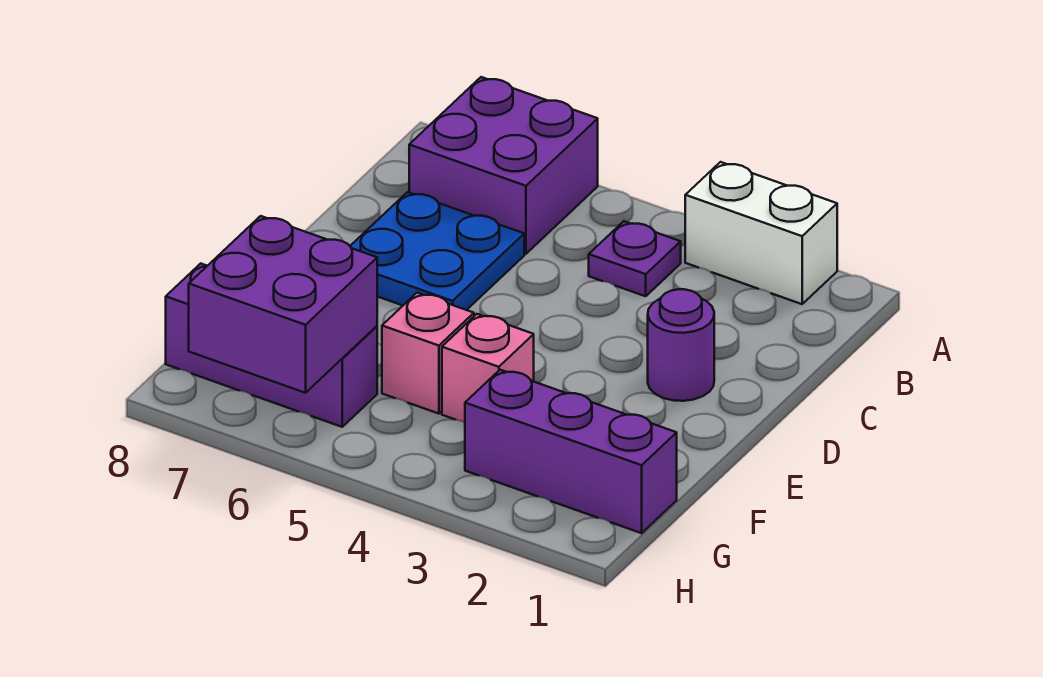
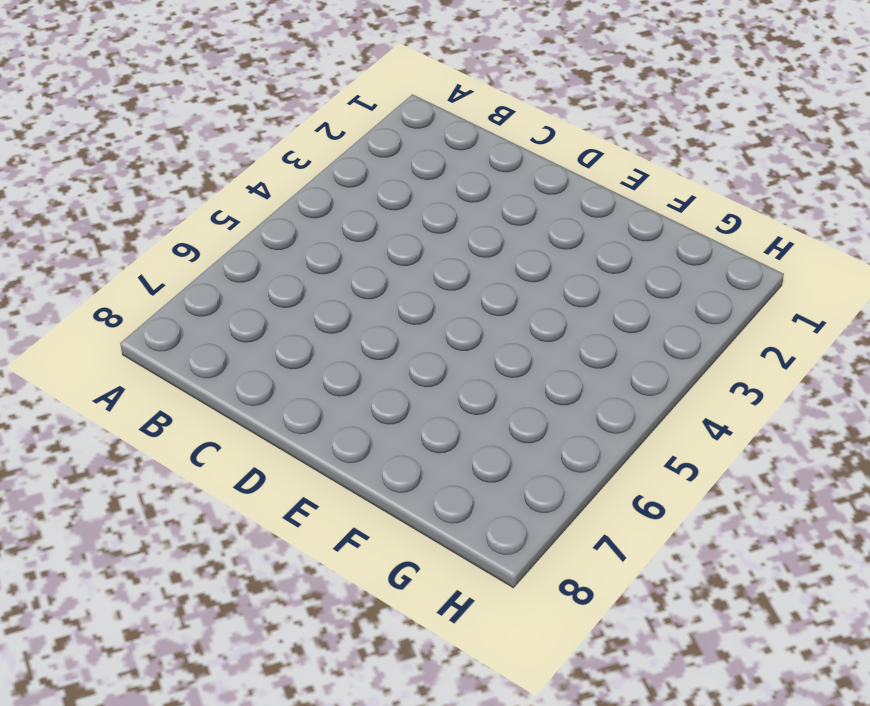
none -> white brick A2:A3 level 1
none -> purple brick A6:B7 level 1

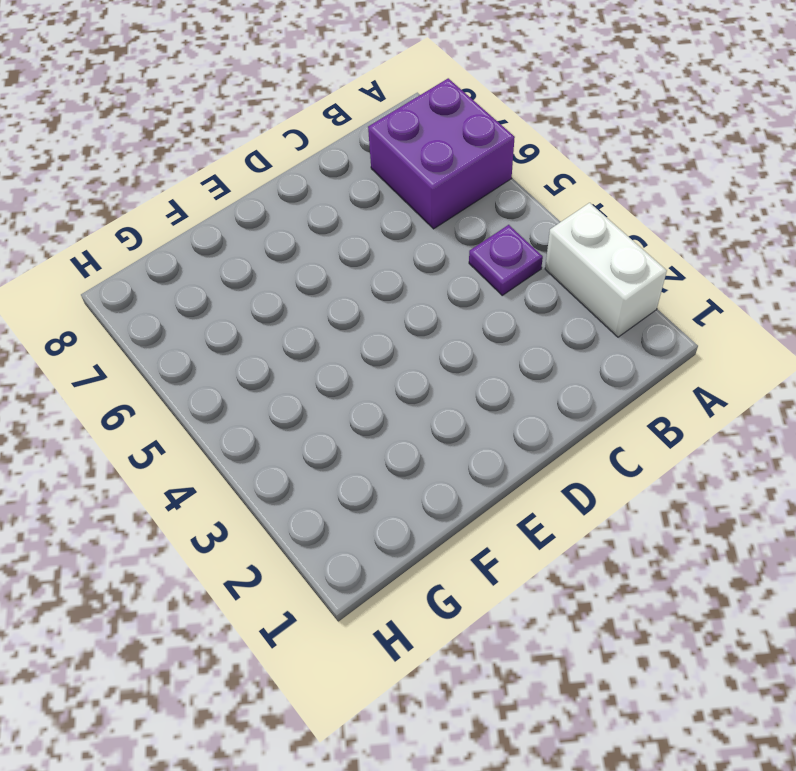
none -> blue plate C6:D7 level 1
none -> purple round brick D2 level 1

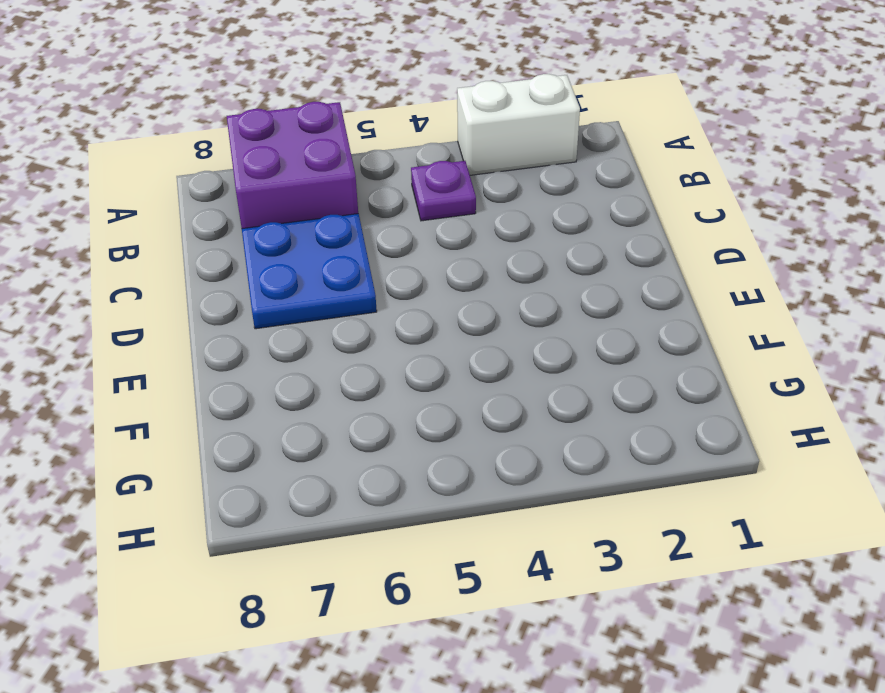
none -> purple round brick D2 level 1
none -> pink brick F4 level 1

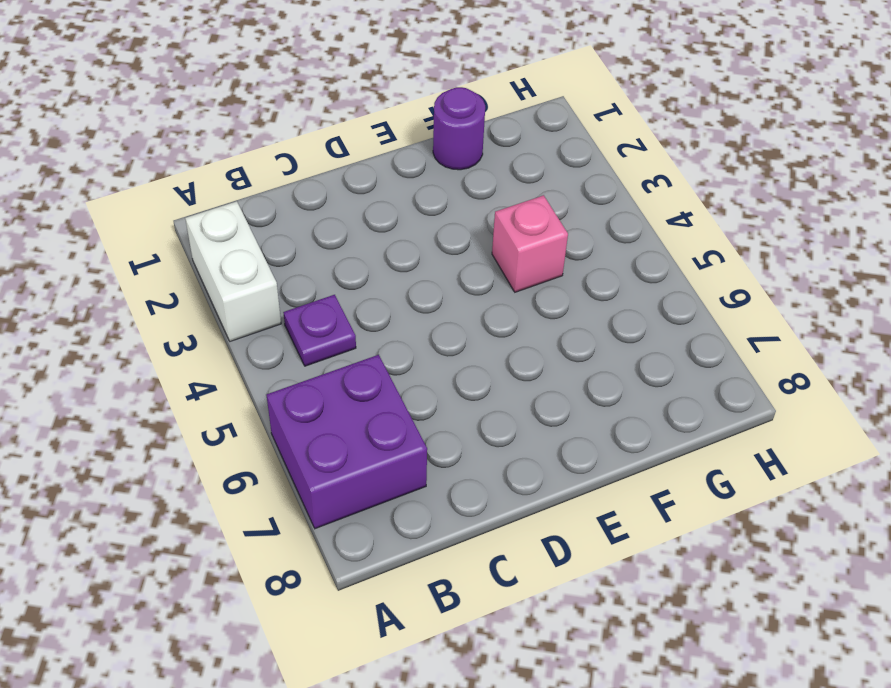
purple round brick F1 level 1 -> purple round brick D2 level 1
none -> blue plate C6:D7 level 1
none -> pink brick F5 level 1

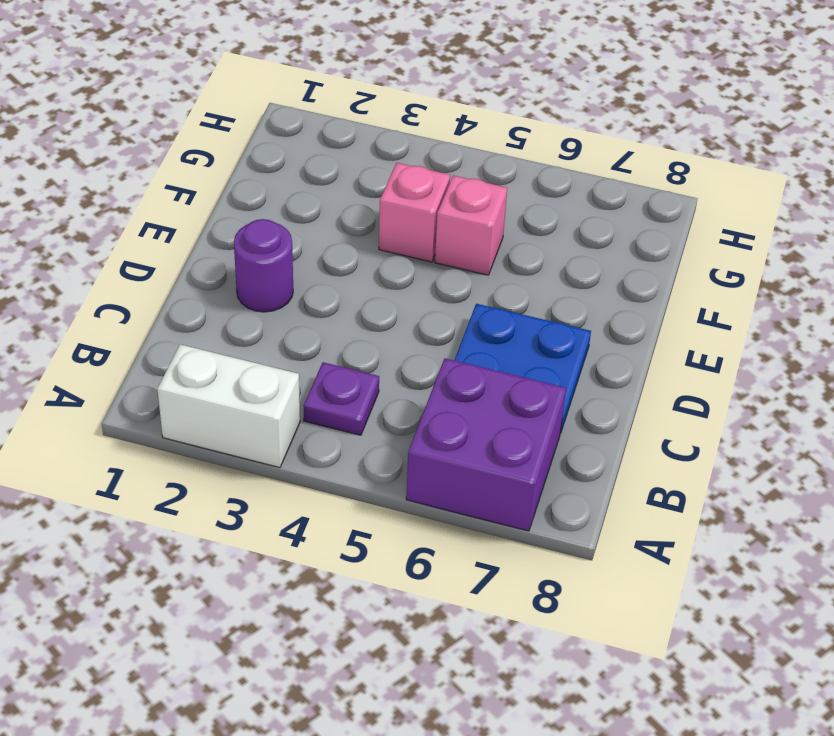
none -> purple brick G1:G3 level 1
none -> purple brick G6:G8 level 1

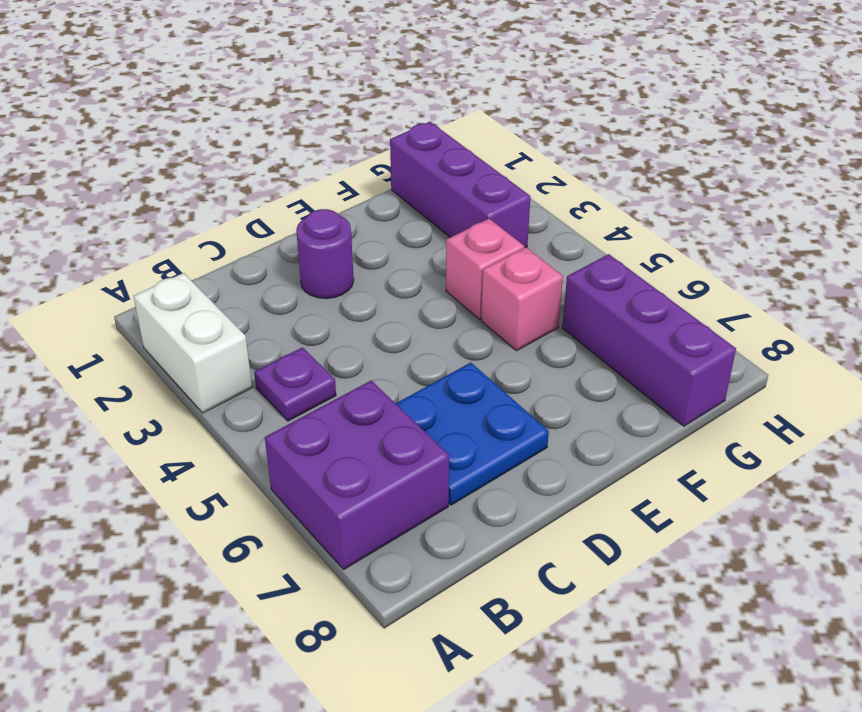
none -> purple brick G6:H7 level 2

